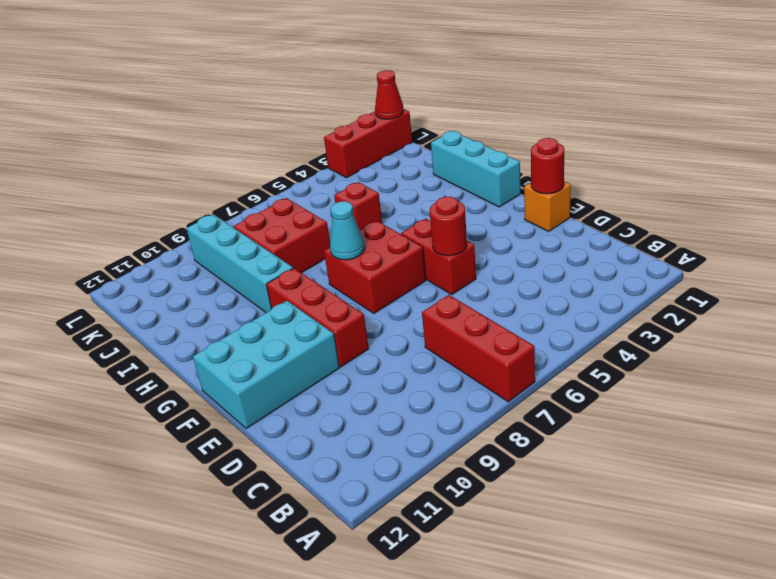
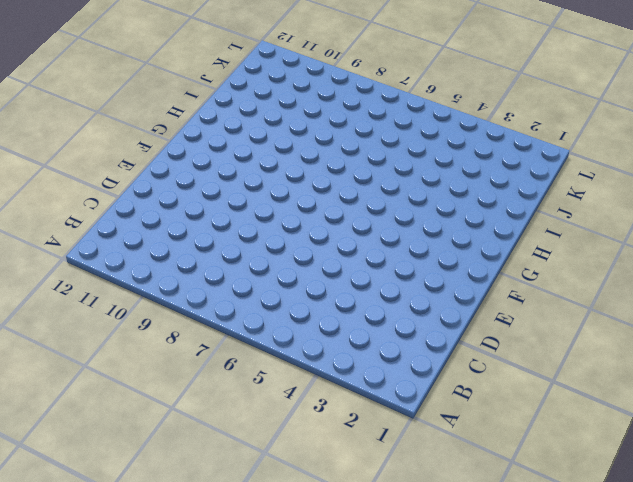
none -> red brick A7:C7 level 1
none -> orange brick E1 level 1
none -> red brick E5:F5 level 1

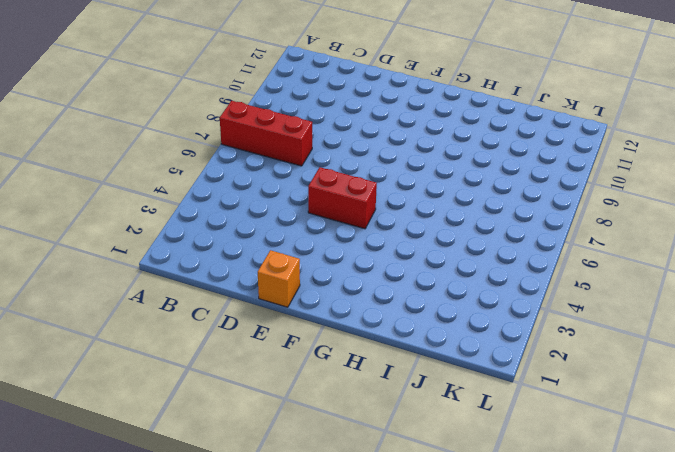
none -> red brick E9:G9 level 1
none -> cyan brick E10:F12 level 1
none -> red brick F6:G7 level 1

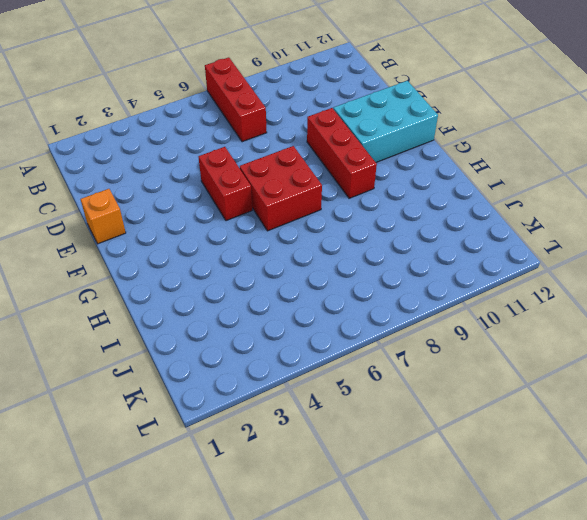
none -> cyan brick G1:I1 level 1
none -> cyan brick H9:K9 level 1
none -> red brick I5 level 1

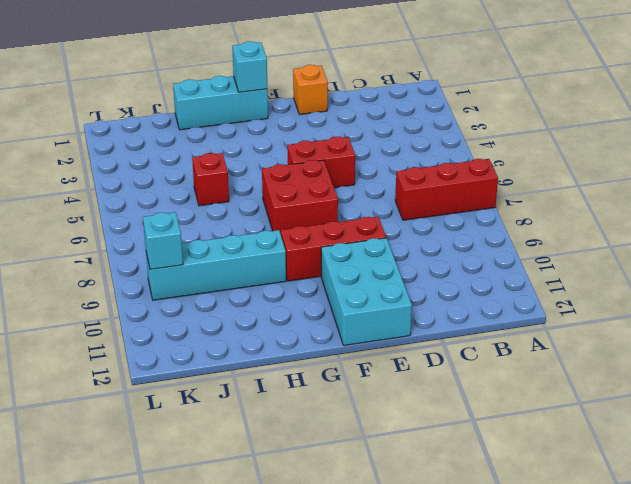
cyan brick G1 level 2 -> none
cyan brick K9 level 2 -> none
none -> red brick I7:J8 level 1
none -> red brick L1:L3 level 1
none -> red round brick E1 level 2

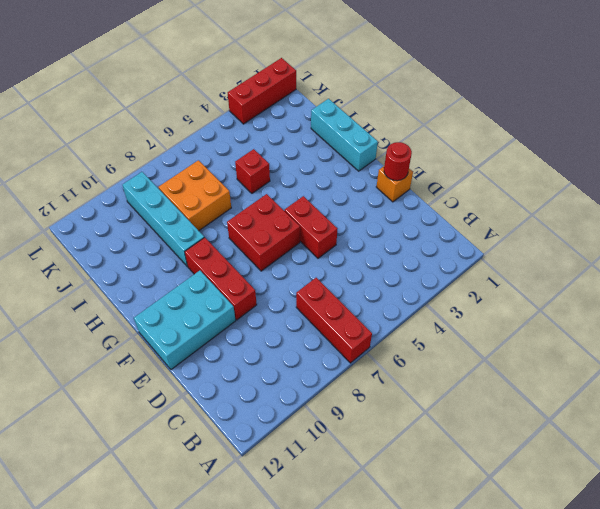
orange brick I7:J8 level 1 -> red brick I7:J8 level 1
none -> red round brick E5 level 2
none -> cyan cone G7 level 2
none -> red cone L1 level 2

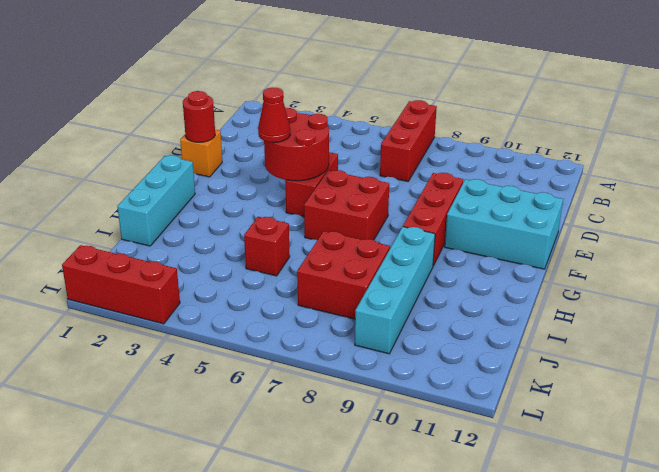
red round brick E4:F5 level 2 -> red round brick E5 level 2
red cone F4 level 3 -> red cone L1 level 2
none -> cyan cone G7 level 2

